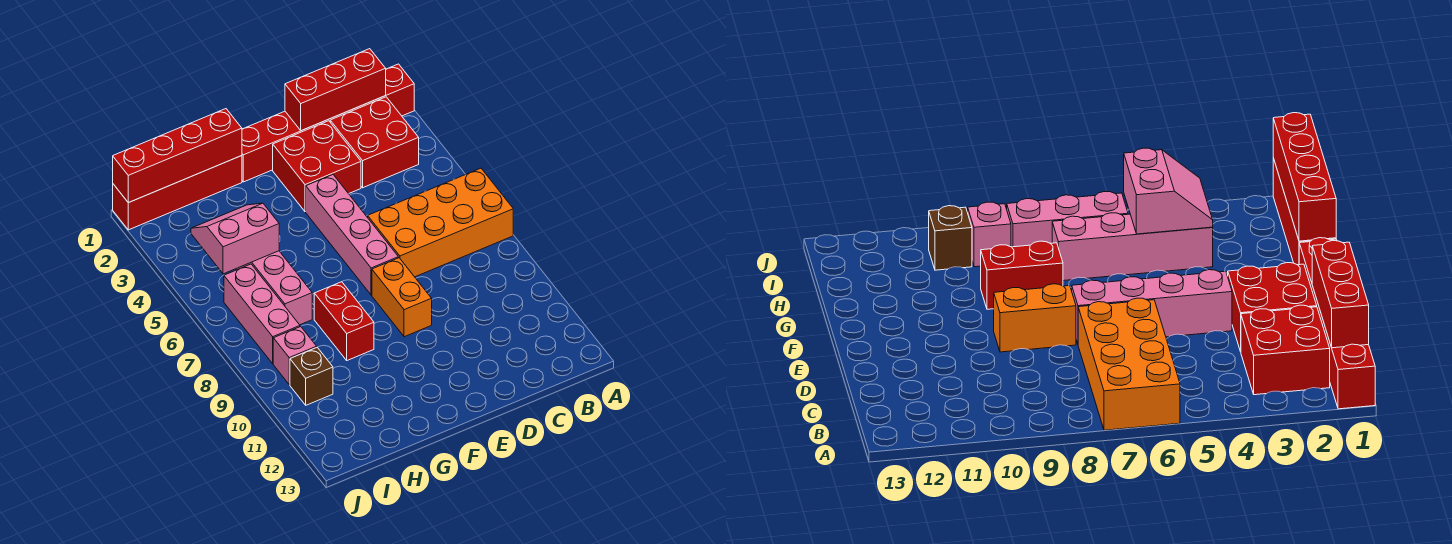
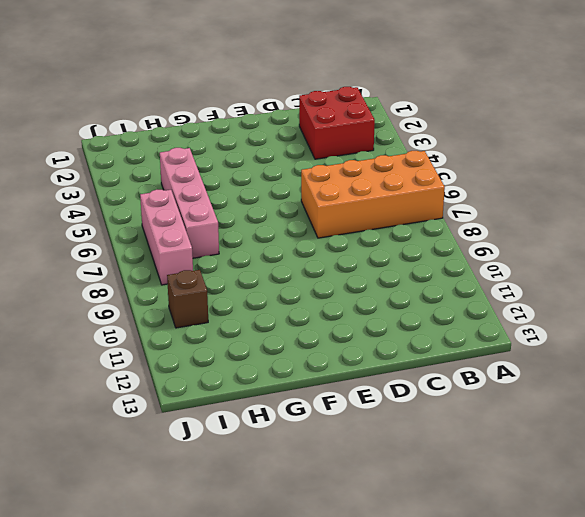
none -> red brick A1:F1 level 1
none -> red brick D2:E3 level 1
none -> pink brick E4:E7 level 1

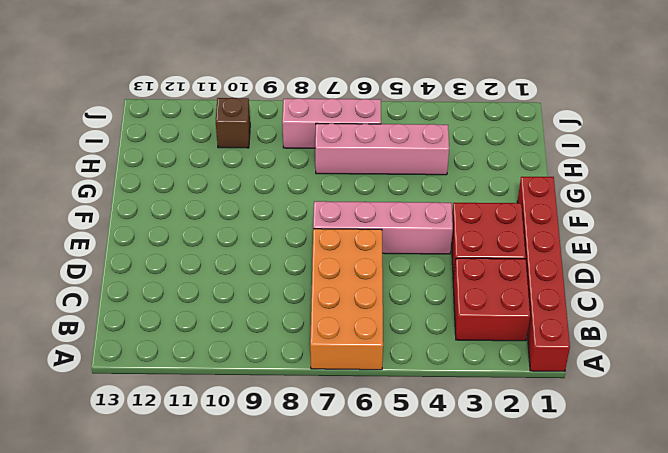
none -> orange brick E8:E9 level 1
none -> red brick G1:J1 level 1
none -> red brick G8:G9 level 1

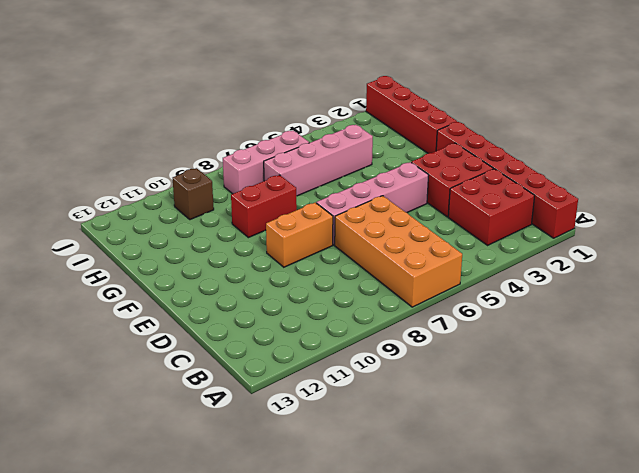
none -> pink brick I9 level 1
none -> red brick B1:D1 level 2
none -> red brick G1:J1 level 2

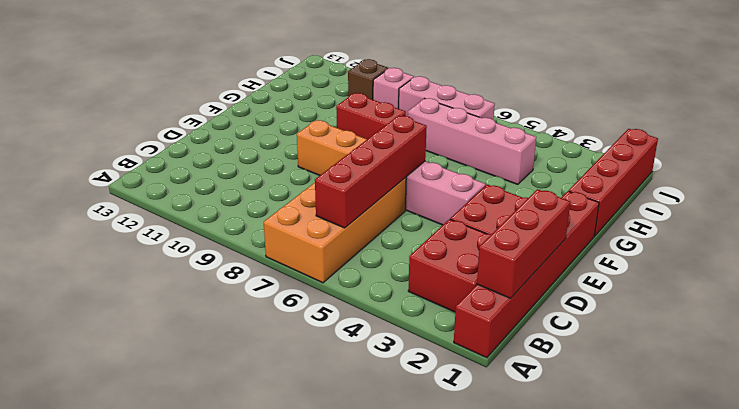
red brick B6:E6 level 2 -> red brick G1:J1 level 2
none -> pink slope H4:I5 level 2 top 5

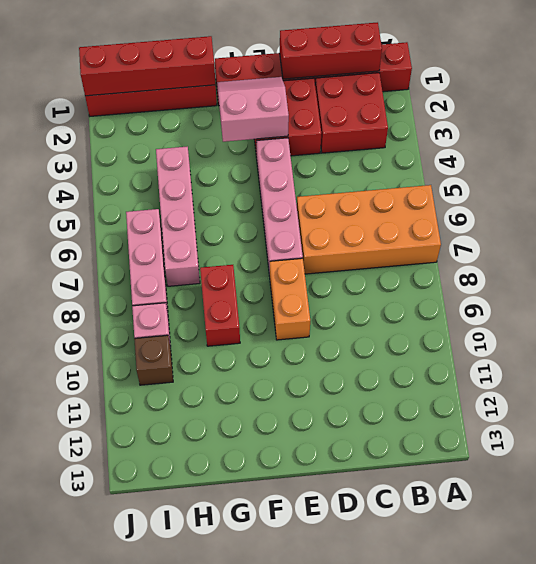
pink slope E2:F3 level 2 top 3 -> pink slope H4:I5 level 2 top 5

